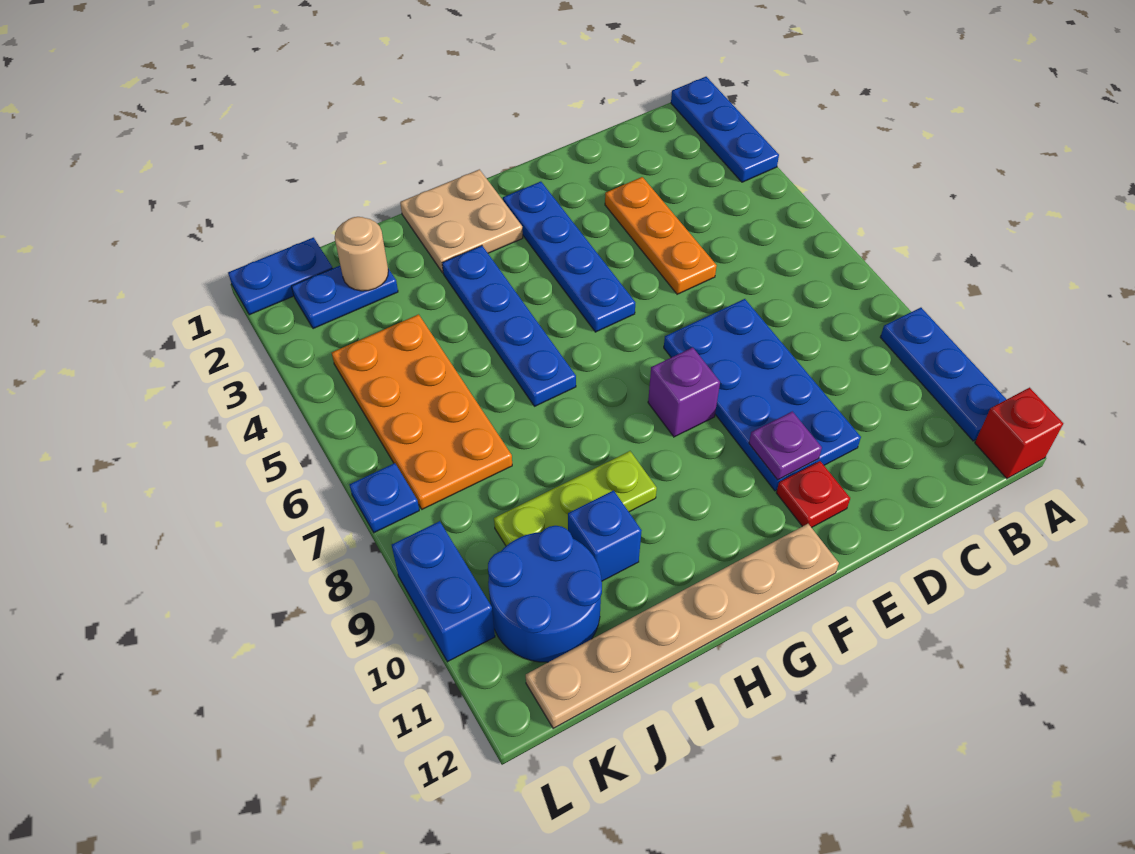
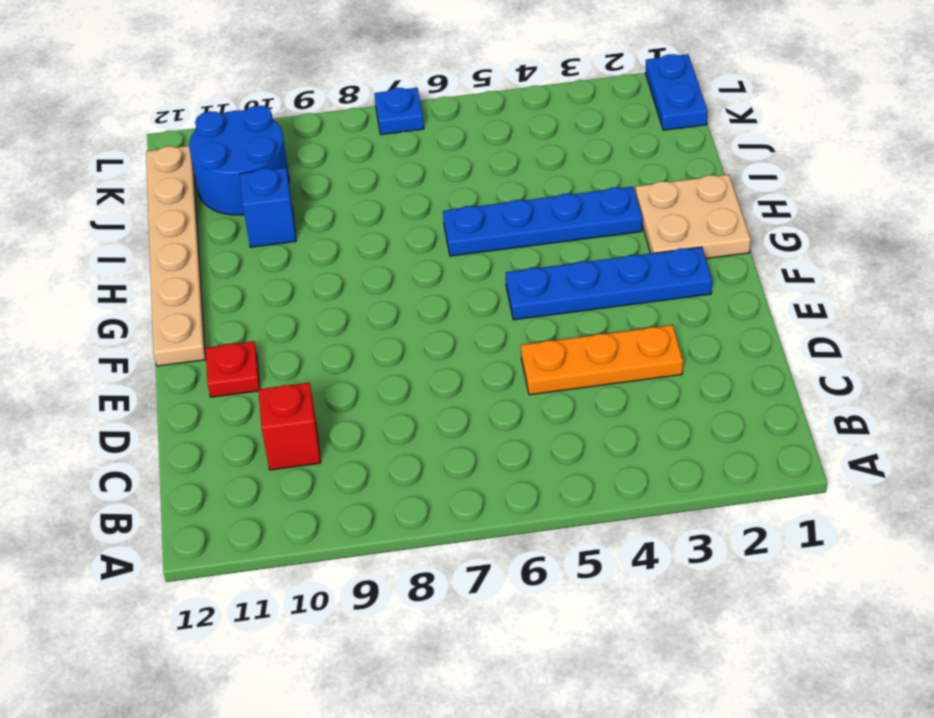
red brick C10 level 1 -> red brick A12 level 1
none -> blue plate A1:A3 level 1
none -> blue plate A9:A11 level 1
none -> blue plate D7:E10 level 1

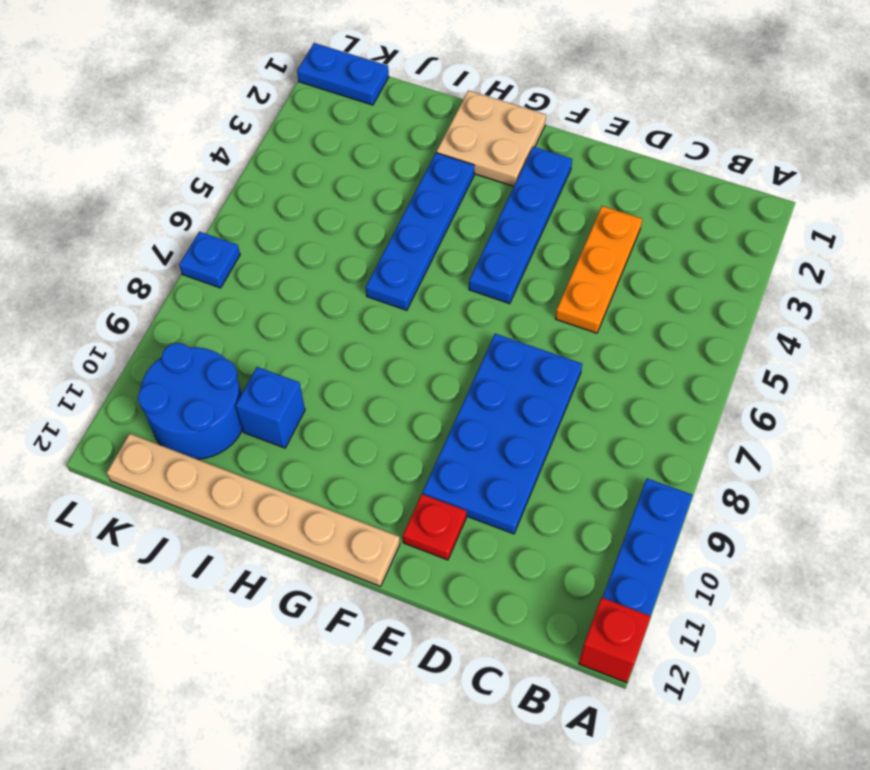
none -> blue plate A1:A3 level 1
none -> purple brick F8 level 1
none -> lime plate H9:J9 level 1

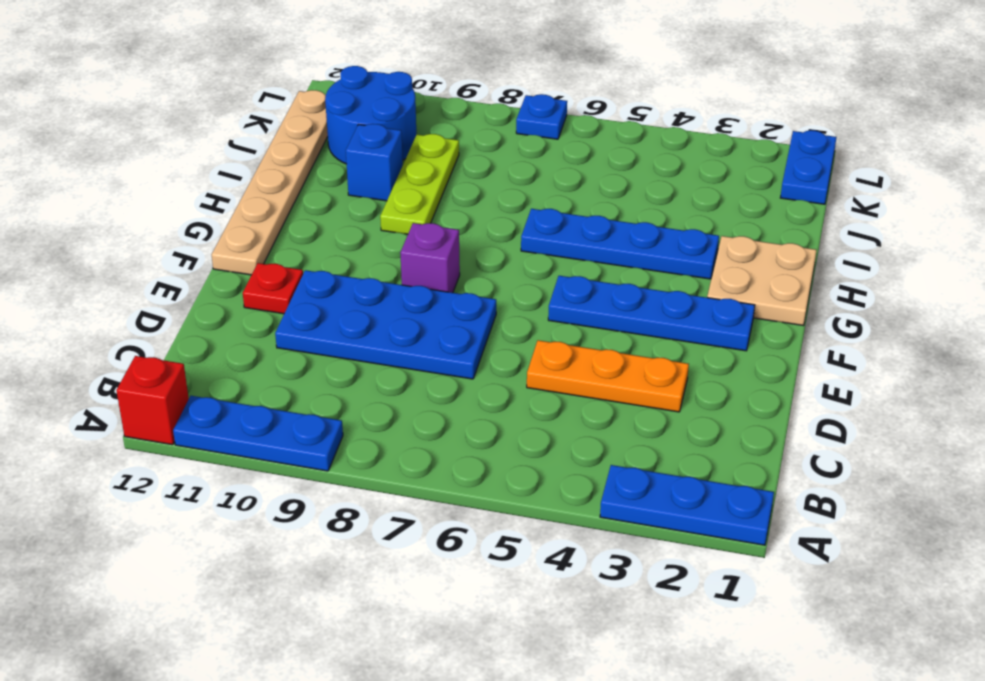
none -> blue plate J2:K2 level 1
none -> orange plate J4:K7 level 1
none -> blue brick L9:L10 level 1

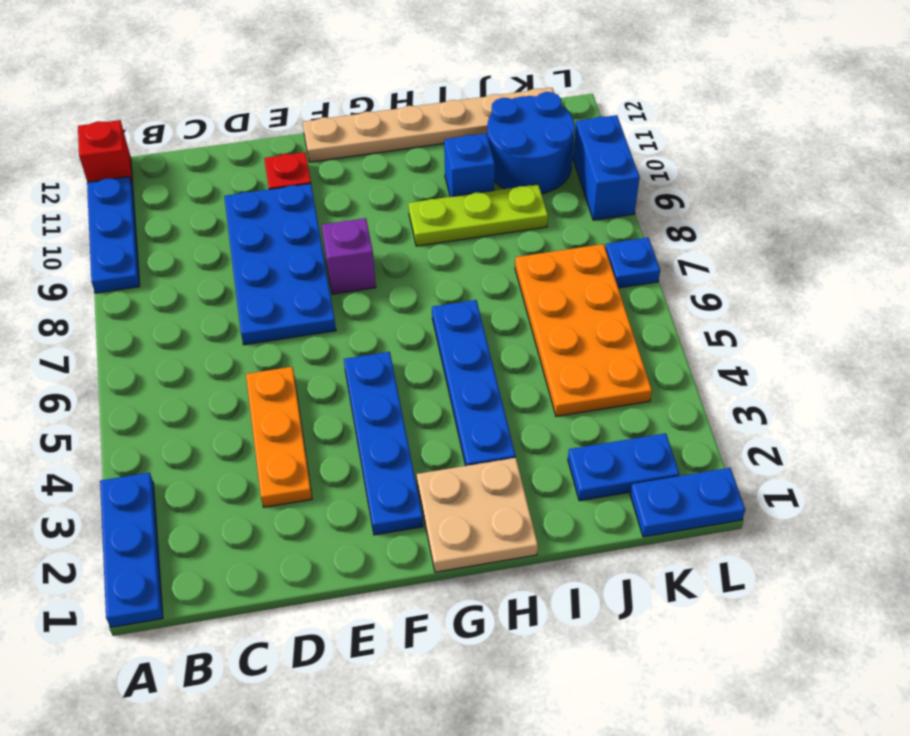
none -> purple plate E10 level 2
none -> tan round brick J2 level 2

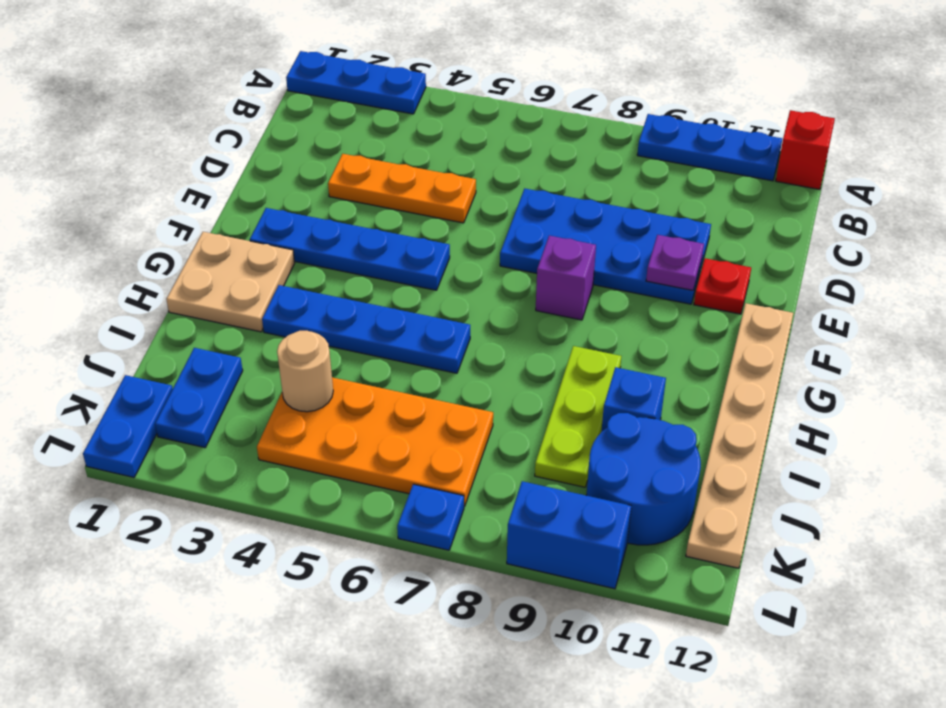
tan round brick J4 level 2 -> tan round brick J2 level 2

